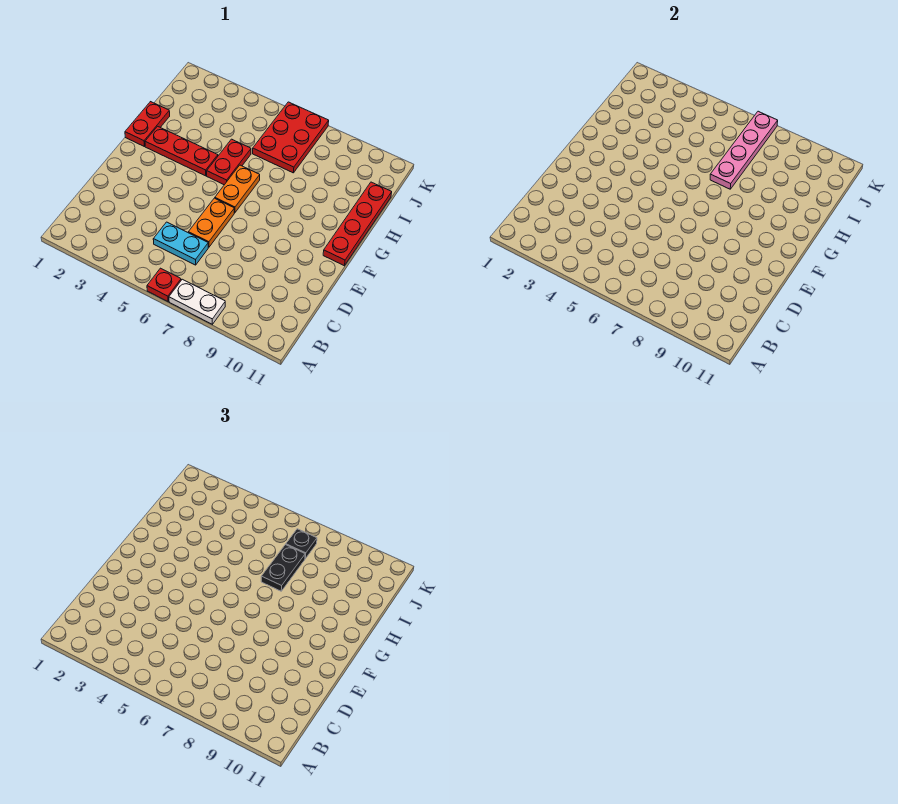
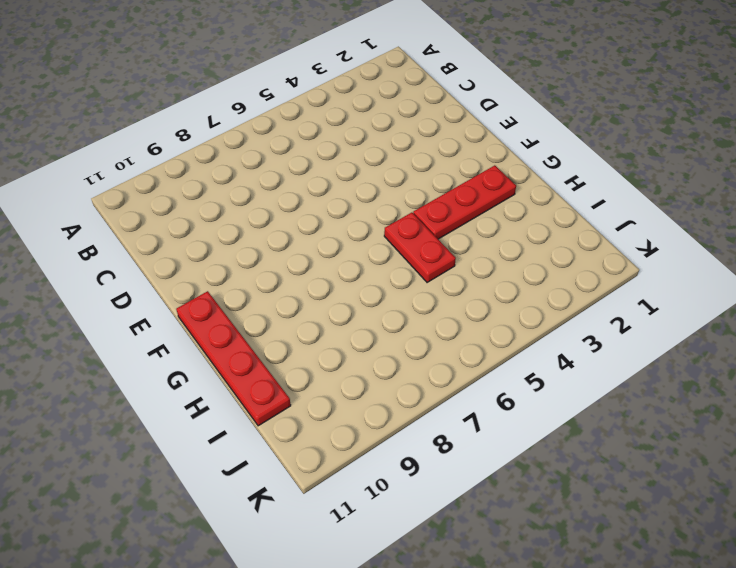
none -> red plate A6 level 1
none -> white plate A7:A8 level 1
none -> cyan plate C5:C6 level 1

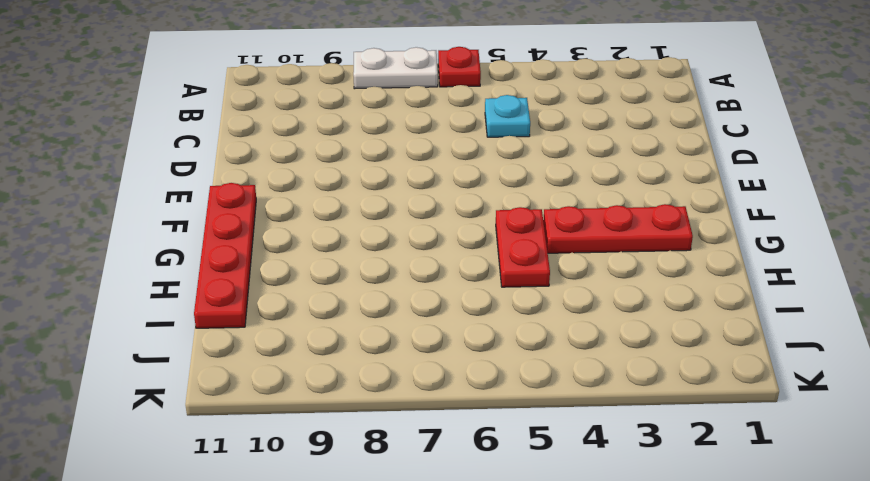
cyan plate C5 level 1 -> cyan plate C5:C6 level 1
none -> orange plate D6:E6 level 1
none -> orange plate F6:G6 level 1
none -> red plate G1:H1 level 1

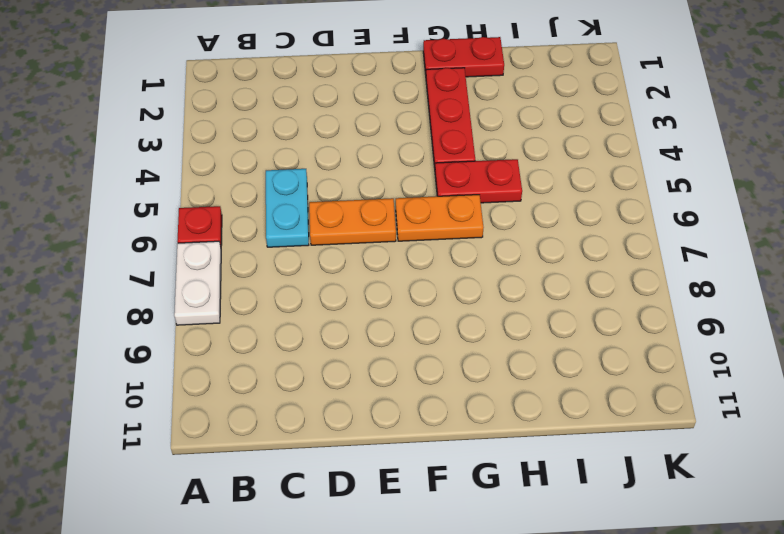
none -> red plate F11:I11 level 1
none -> red plate I6:K7 level 1
none -> pink plate H7:K7 level 2

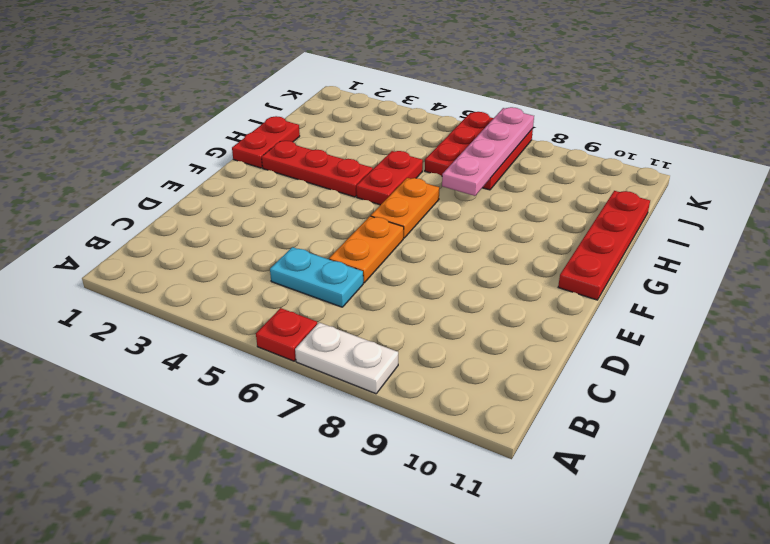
none -> black plate H7:I7 level 3
none -> black plate J7 level 3

